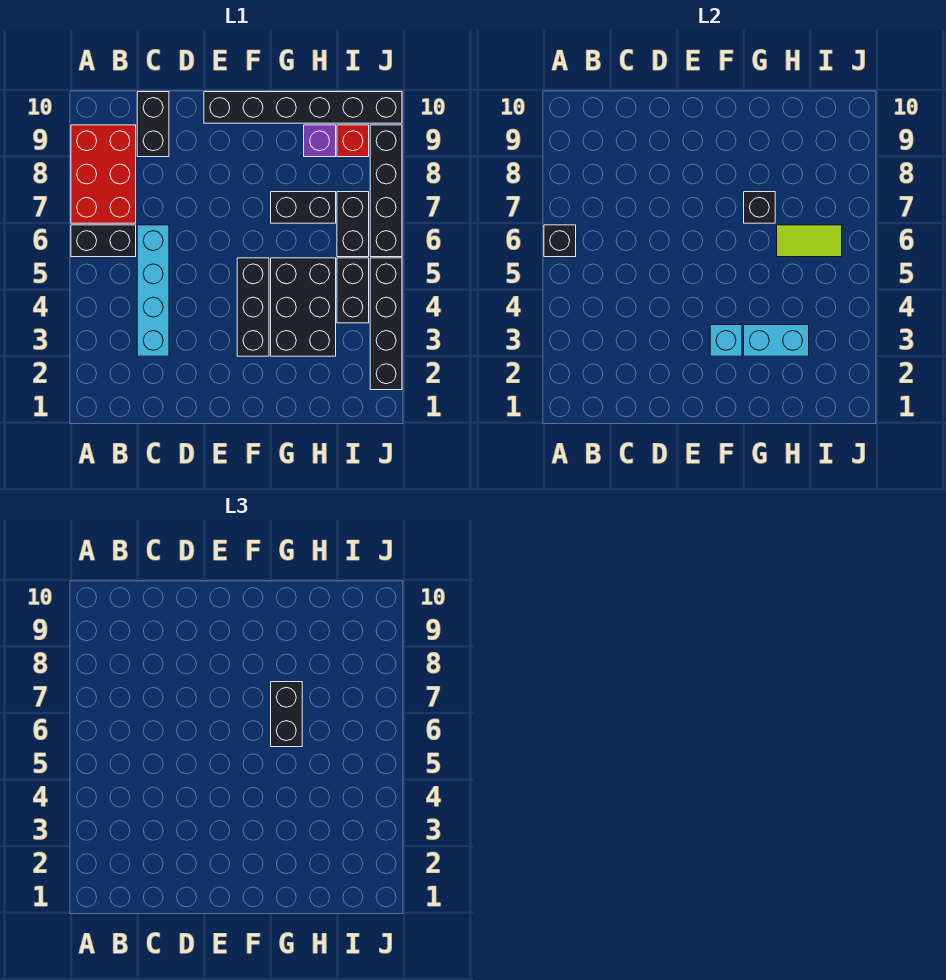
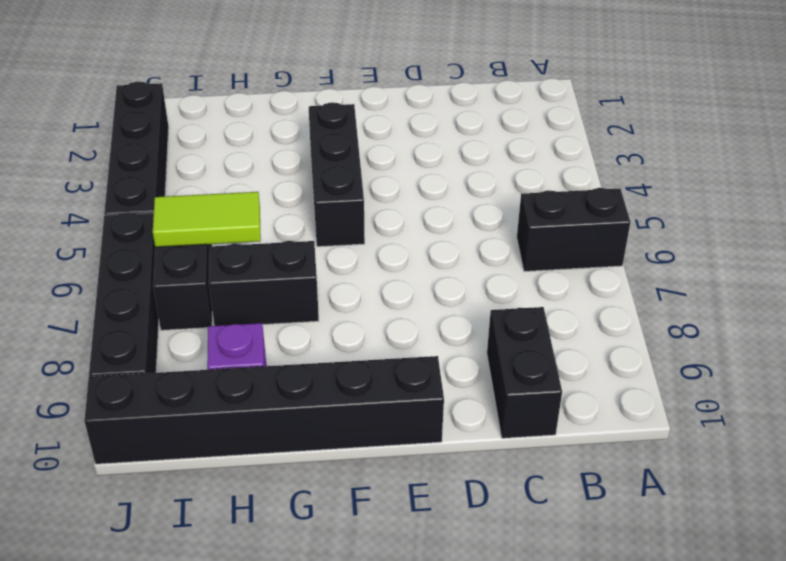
none -> red brick A7:B9 level 1
none -> cyan brick C3:C6 level 1
none -> black brick G3:H5 level 1

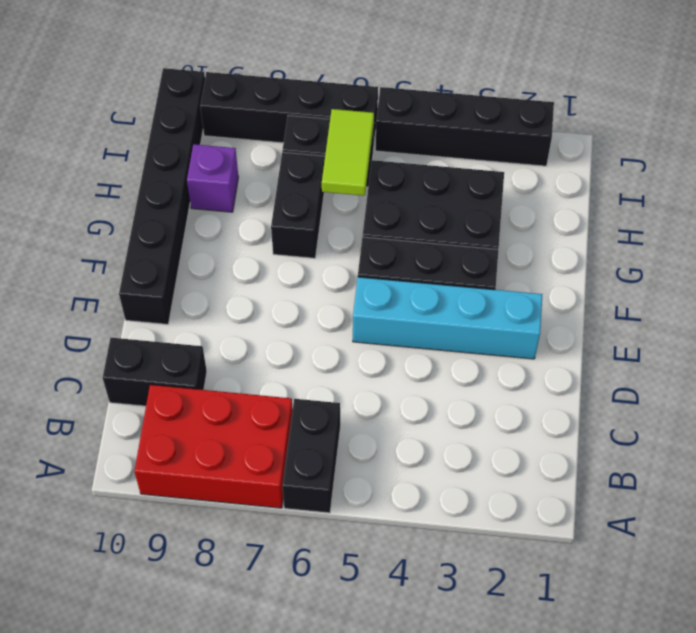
cyan brick E2:E5 level 1 -> cyan brick C3:C6 level 1
none -> black brick I4:I5 level 1
none -> red brick I9 level 1
none -> black brick A6 level 2

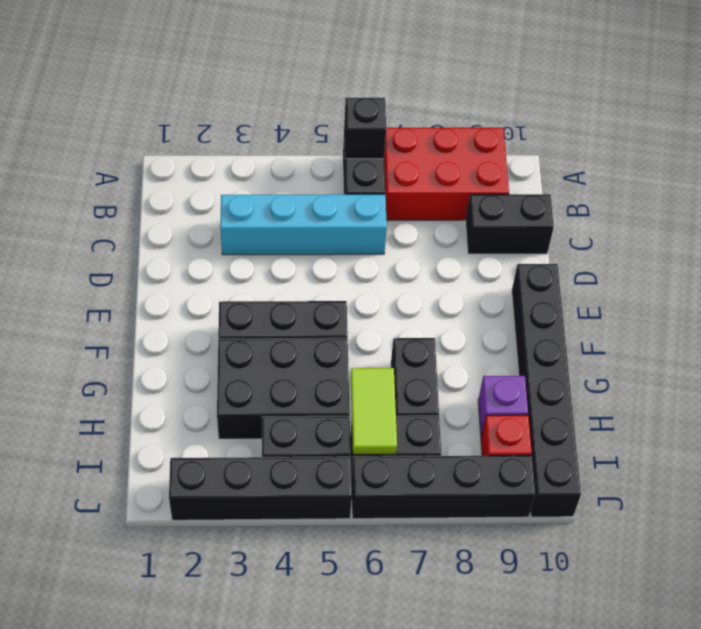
none -> cyan brick F3 level 2
none -> cyan brick G3:H3 level 2
none -> black brick G7 level 2

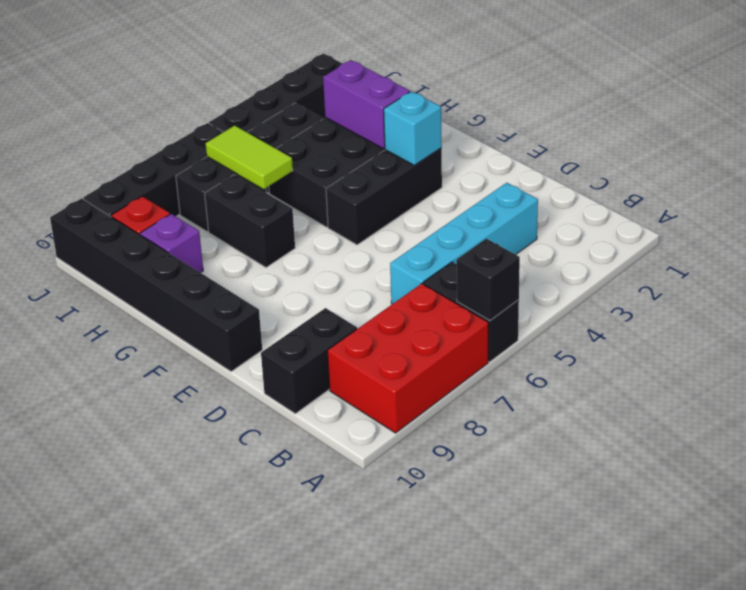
purple brick G3:H3 level 2 -> cyan brick G3:H3 level 2
none -> black brick G7 level 2
none -> black brick G6:G7 level 3

